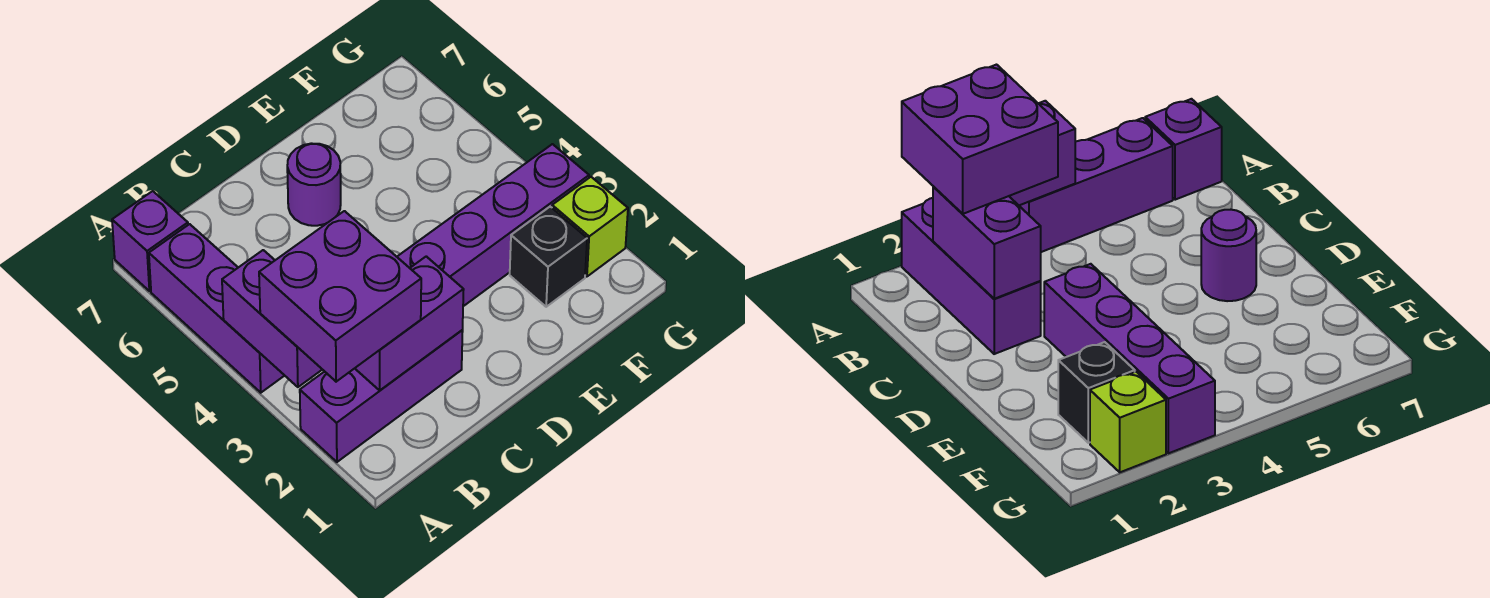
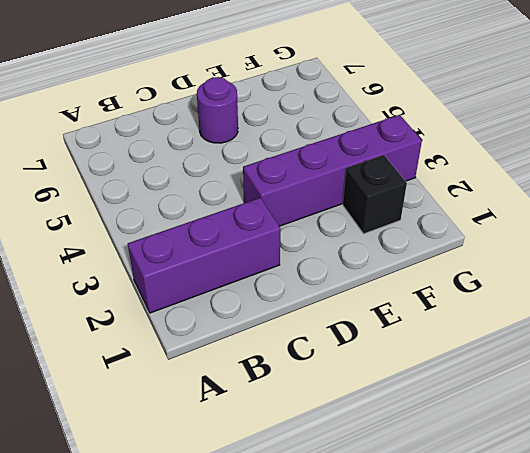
none -> purple brick A4:A6 level 1
none -> purple brick A7 level 1

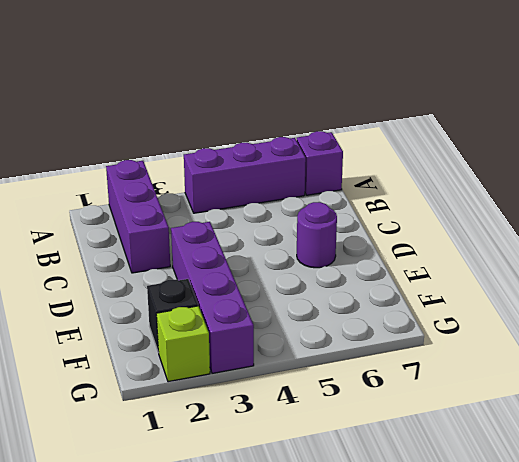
none -> purple brick A3:A4 level 2
none -> purple brick B2:C2 level 2

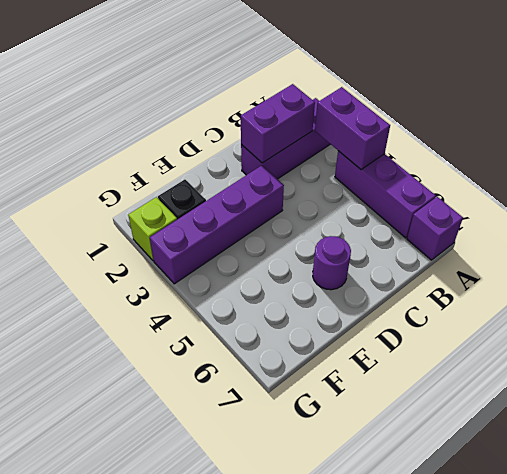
none -> purple brick A2:B3 level 3

